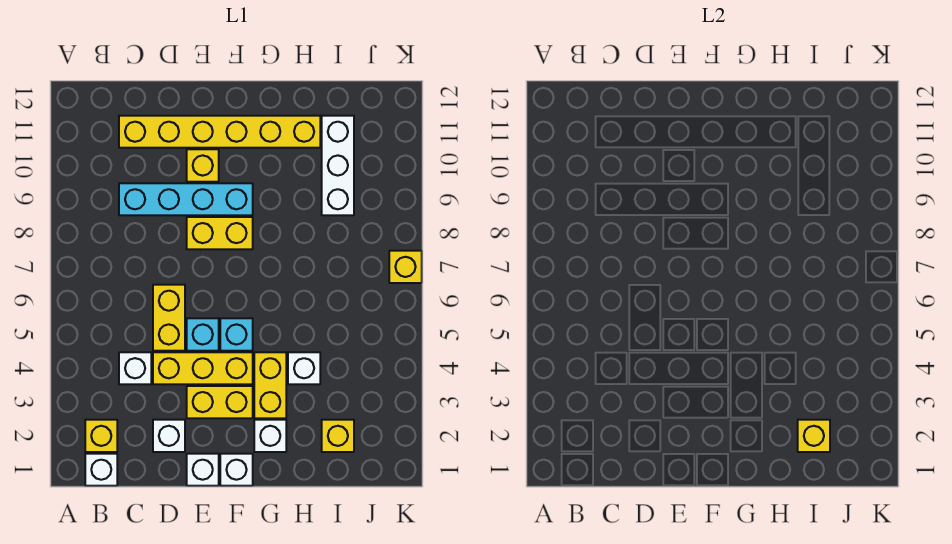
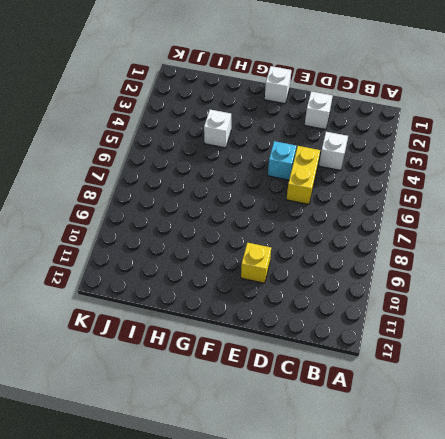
none -> white brick B1 level 1
none -> yellow brick B2 level 1
none -> cyan brick C9:F9 level 1

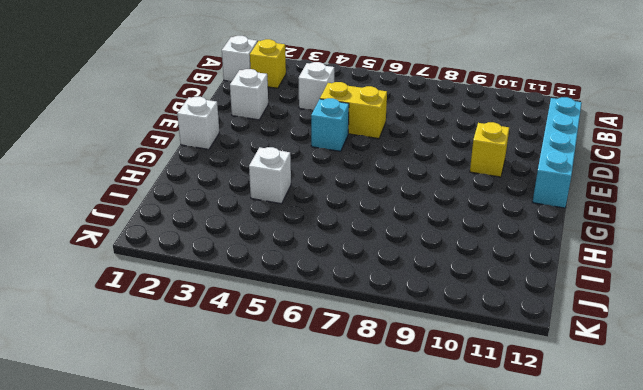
cyan brick C12:F12 level 1 -> cyan brick C9:F9 level 1
none -> yellow brick C11:H11 level 1
none -> yellow brick D4:F4 level 1
none -> white brick E1 level 1

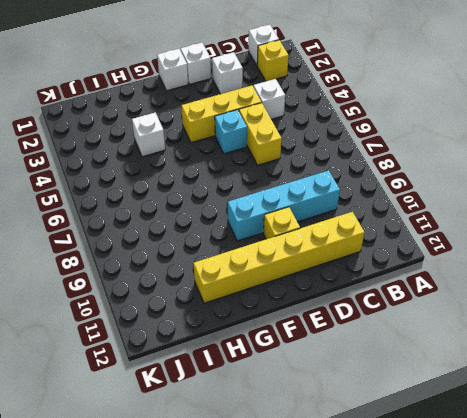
none -> yellow brick E3:F3 level 1
none -> yellow brick E8:F8 level 1
none -> cyan brick F5 level 1

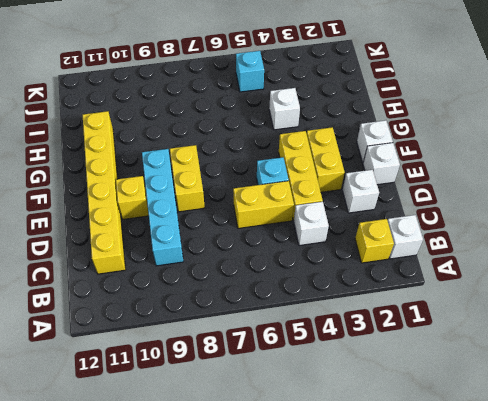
cyan brick J5 level 1 -> cyan brick F5 level 1
none -> white brick G2 level 1
none -> yellow brick G3:G4 level 1
none -> yellow brick I2 level 1

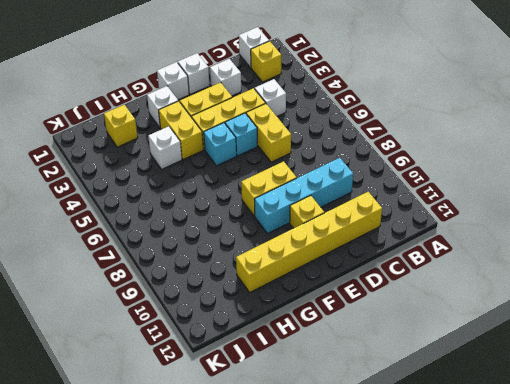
none -> white brick I9:I11 level 1
none -> yellow brick K7 level 1
none -> yellow brick I2 level 2

